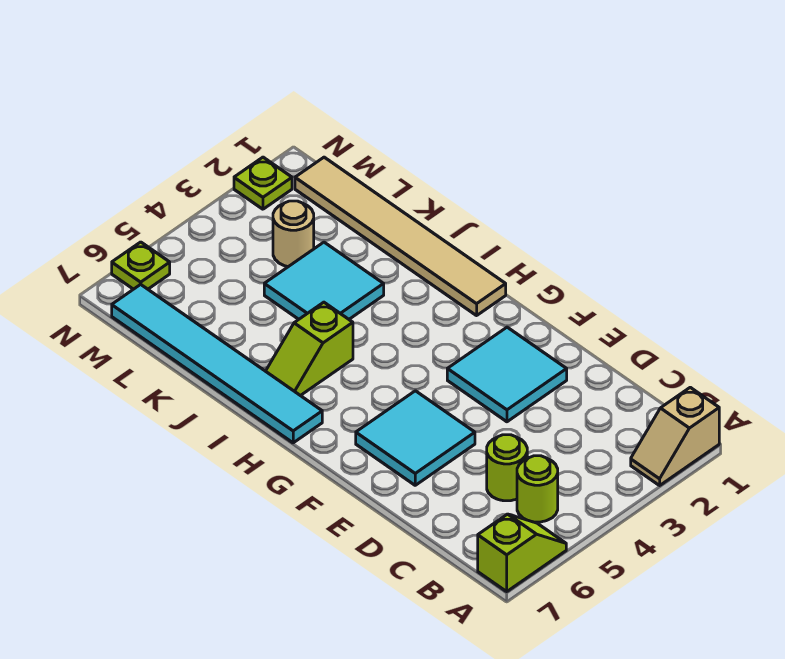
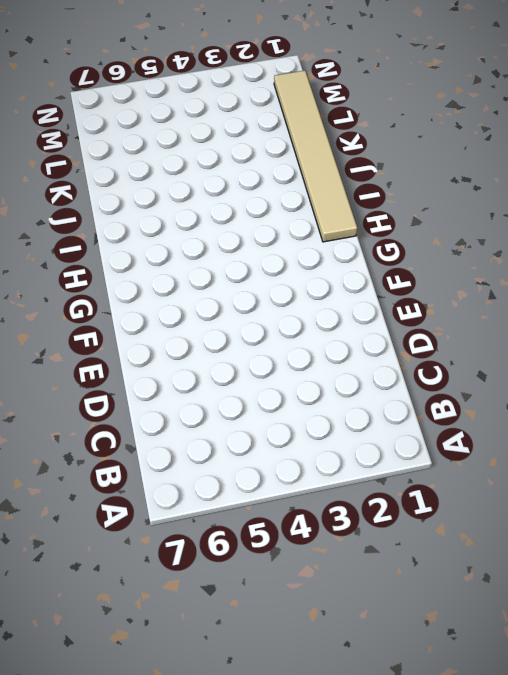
none -> tan slope A1:A2 level 1 top 1
none -> lime slope A6:A7 level 1 top 7
none -> lime round brick B5 level 1

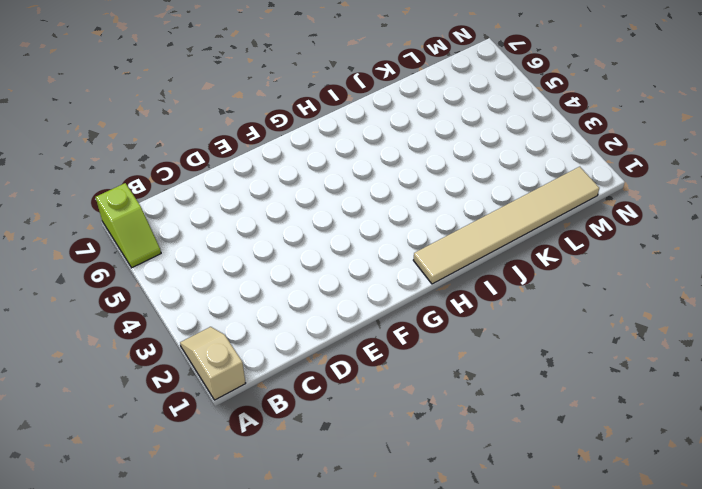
none -> lime round brick B5 level 1
none -> lime round brick C5 level 1
none -> cyan tile E2:F3 level 1

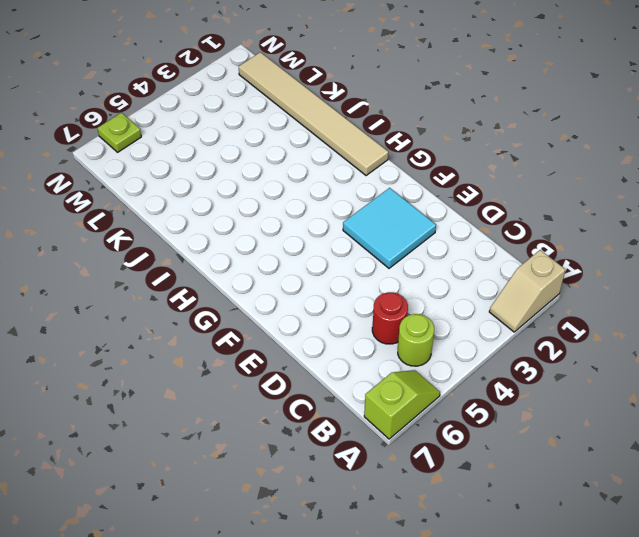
red round brick C5 level 1 -> lime round brick C5 level 1
none -> cyan tile E5:F6 level 1
none -> cyan tile H7:M7 level 1
none -> lime slope I5:I6 level 1 top 5

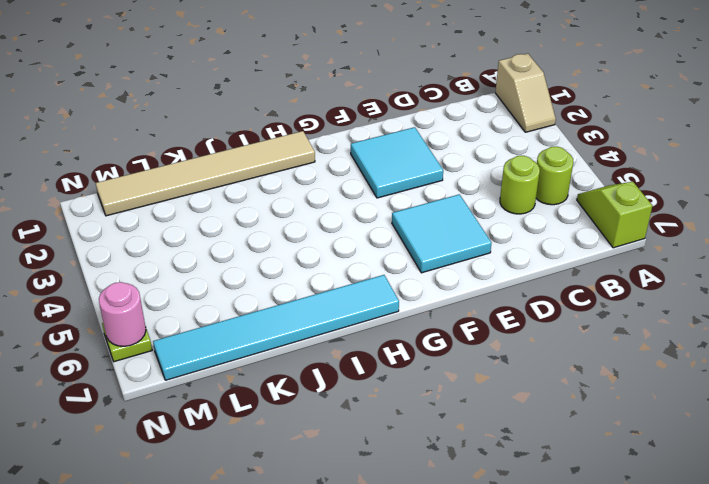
pink round brick N6 level 2 -> none
none -> lime slope I5:I6 level 1 top 5
none -> cyan tile J3:K4 level 1
none -> tan round brick L3 level 1

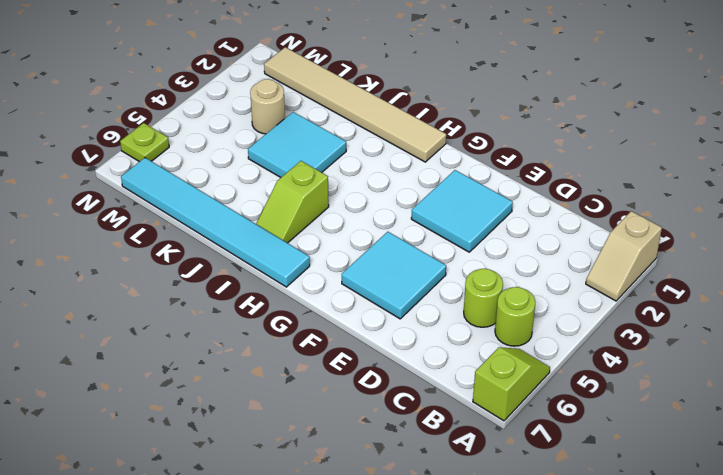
none -> lime plate N2 level 1

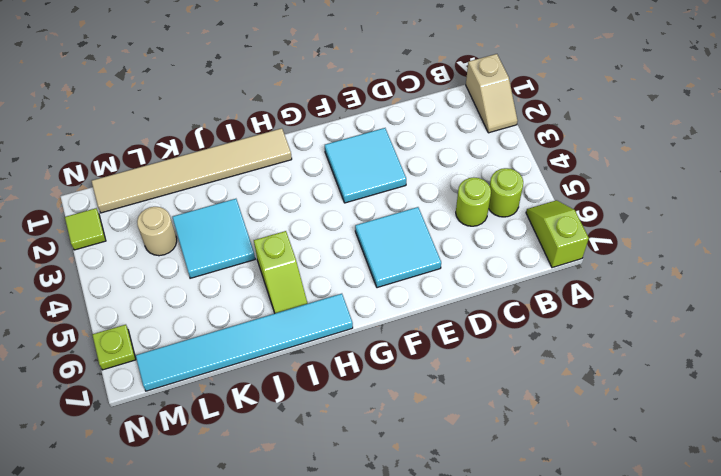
lime tile N2 level 1 -> lime plate N2 level 1

